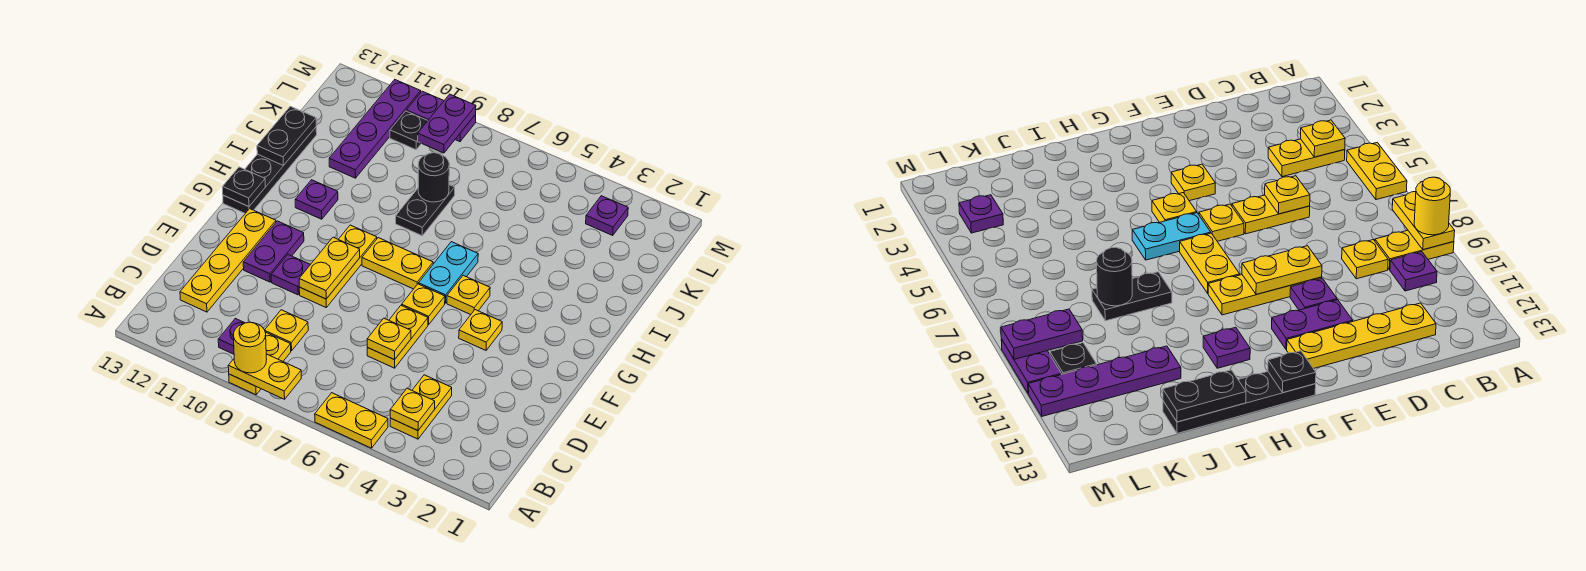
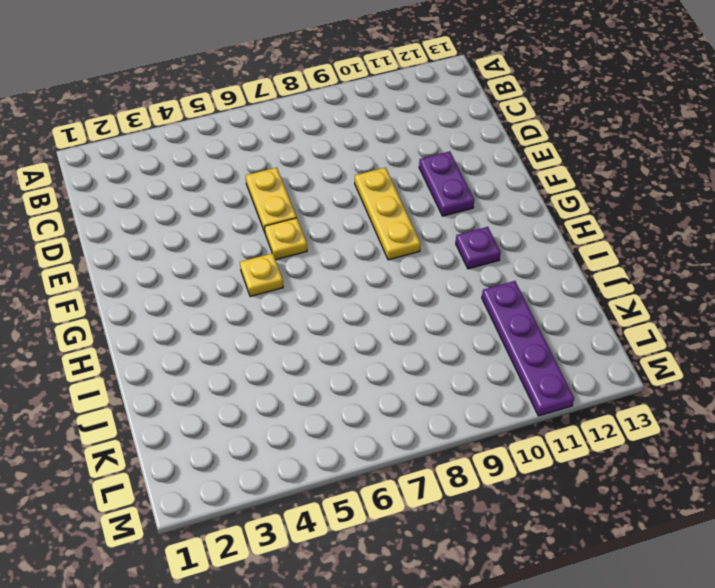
none -> yellow plate A5:A6 level 1
none -> yellow plate A9:B9 level 1
none -> yellow plate B4:C4 level 1
none -> purple plate B10 level 1

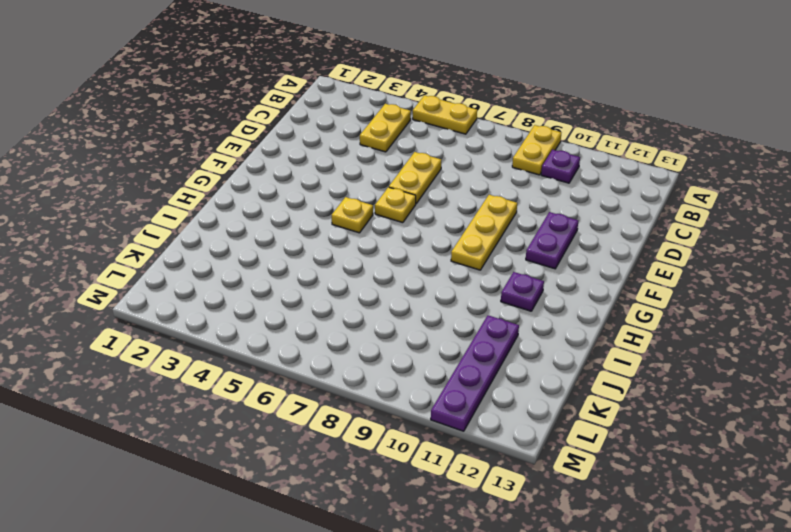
none -> yellow plate C9 level 1
none -> yellow plate C12:F12 level 1
none -> purple plate E10 level 1
none -> yellow plate F4 level 1

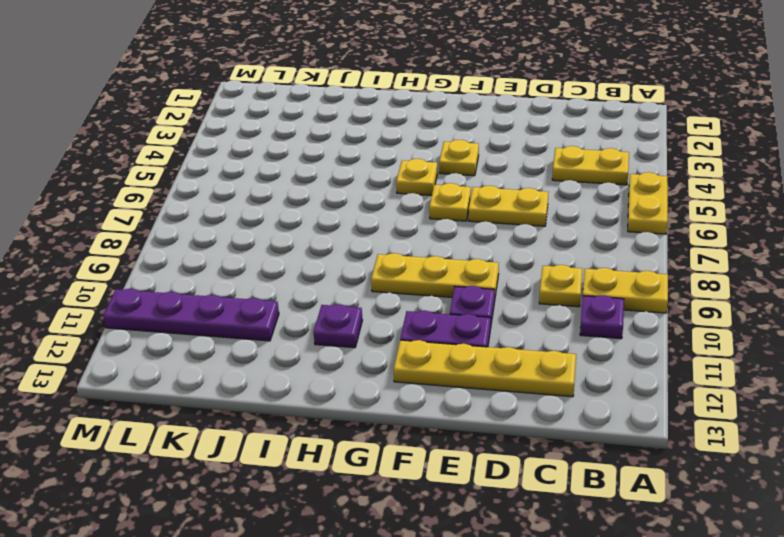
none -> cyan plate G6:H6 level 1
none -> yellow plate G7:G8 level 1
none -> black plate G13:J13 level 1
none -> black plate I8:J8 level 1

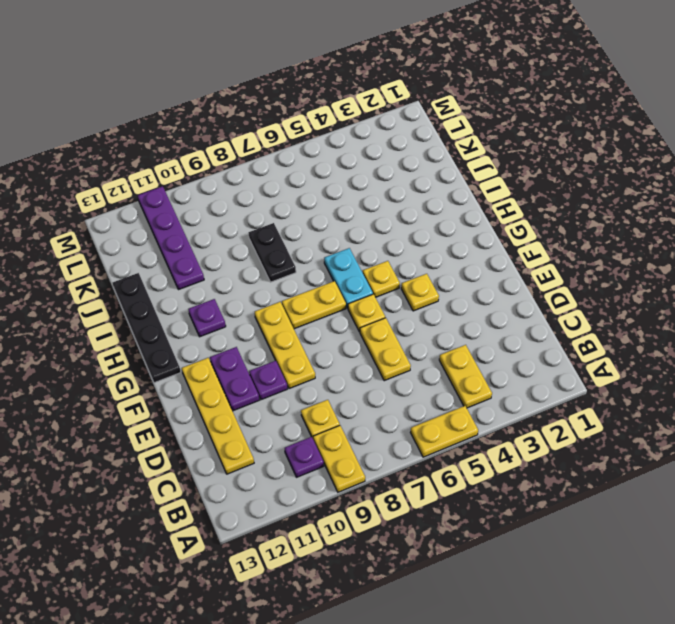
none -> purple plate L3 level 1
none -> black plate L10 level 1
none -> purple plate M9:M10 level 1
none -> yellow plate A8:A9 level 2

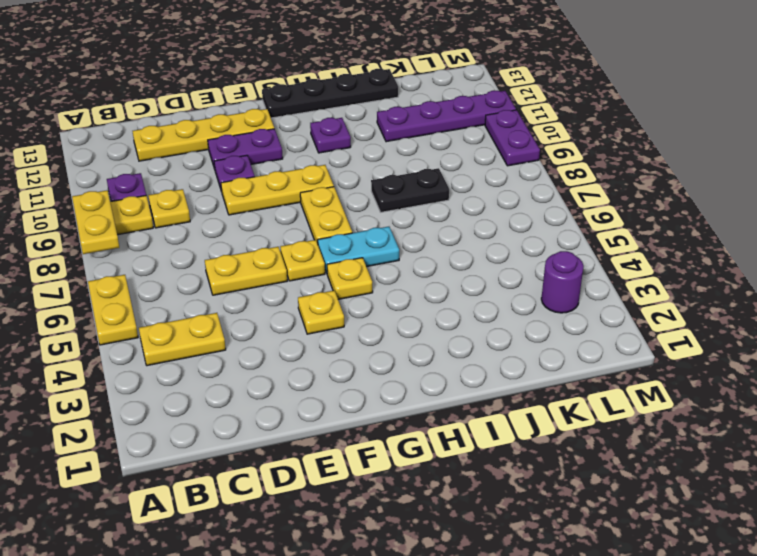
purple round brick L3 level 1 -> purple plate L3 level 1
none -> black plate L10 level 1
none -> yellow plate B4 level 2
none -> yellow plate D6 level 2
none -> yellow plate E9:F9 level 2

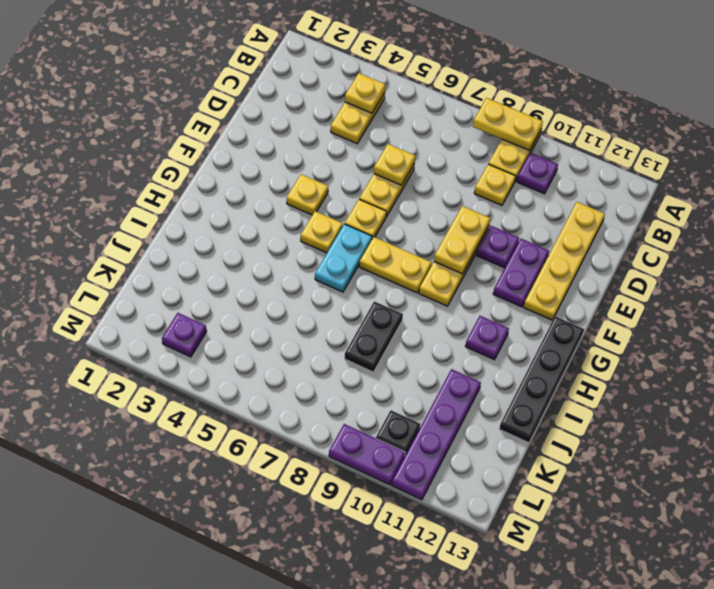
none -> yellow plate A5:A6 level 1
none -> black plate G13 level 2
none -> black plate I13:J13 level 2
none -> black round brick J8 level 2

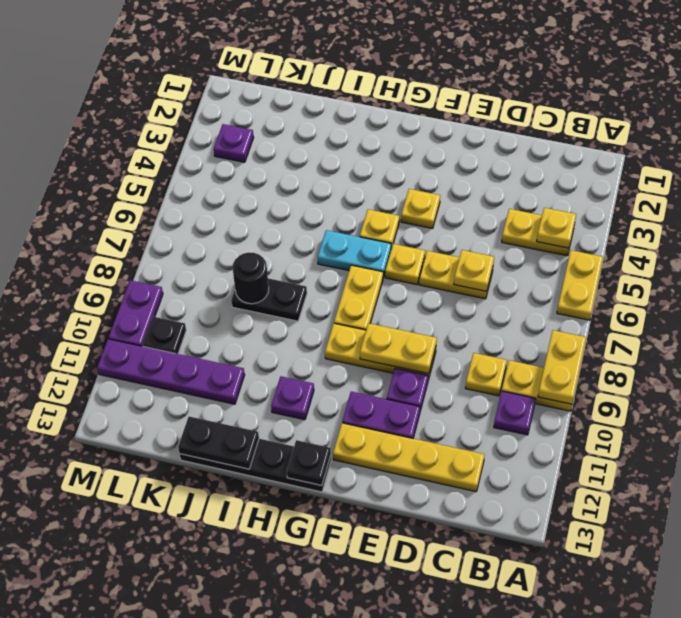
none -> purple plate L9:M9 level 2
none -> yellow round brick A9 level 3

